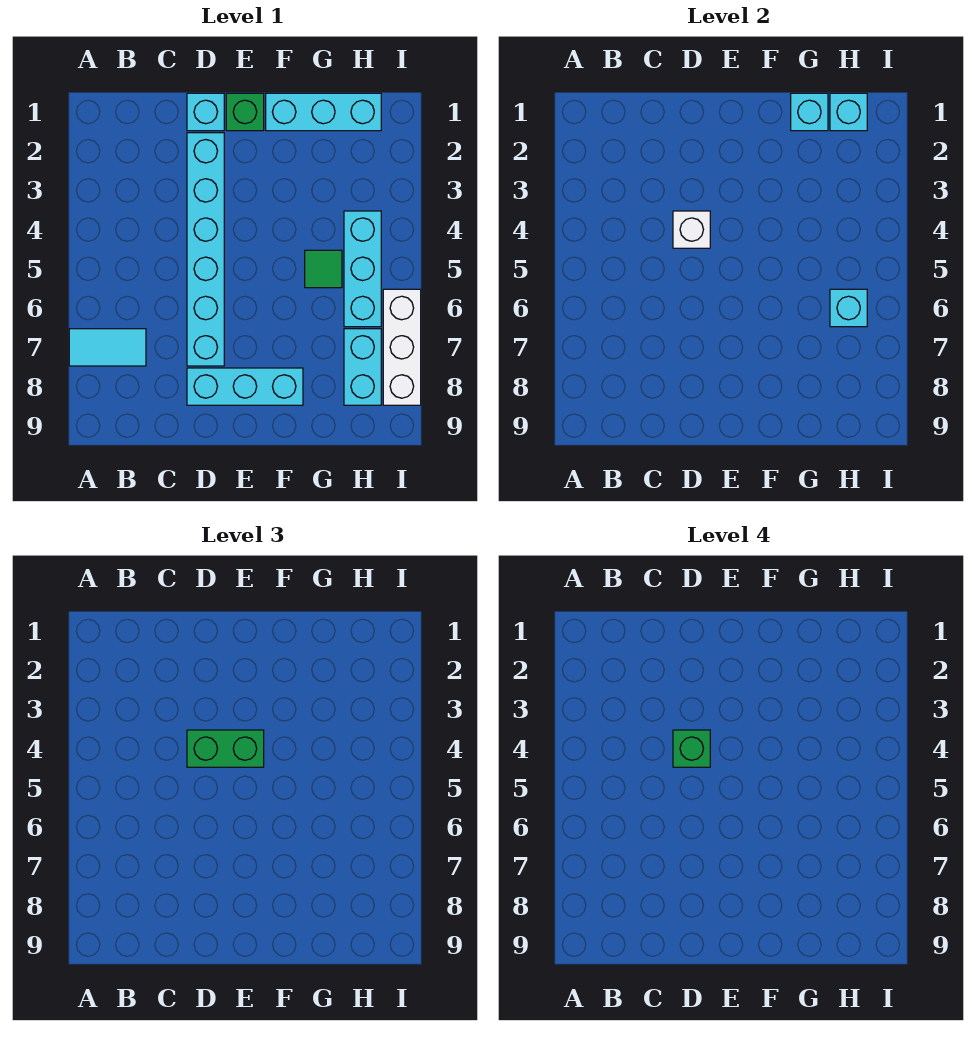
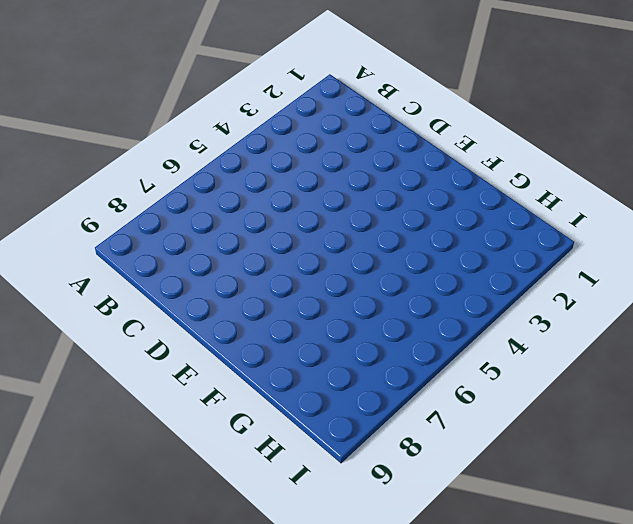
none -> cyan tile A7:B7 level 1
none -> cyan brick D1 level 1
none -> cyan brick D2:D7 level 1

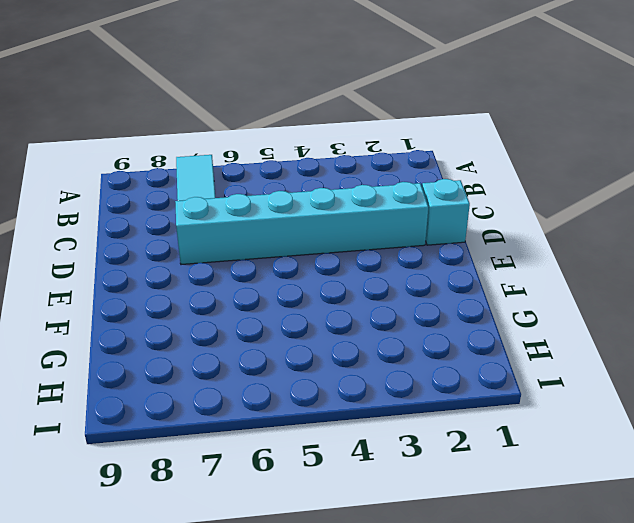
none -> cyan brick D8:F8 level 1
none -> green brick E1 level 1
none -> cyan brick F1:H1 level 1

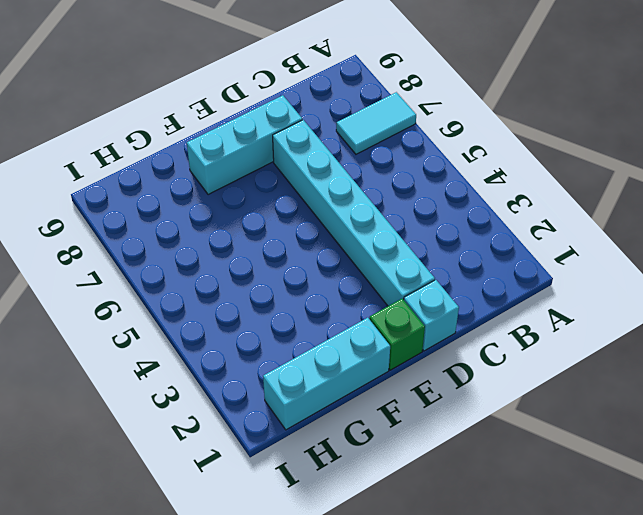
none -> green tile G5 level 1
none -> cyan brick H4:H6 level 1
none -> cyan brick H7:H8 level 1

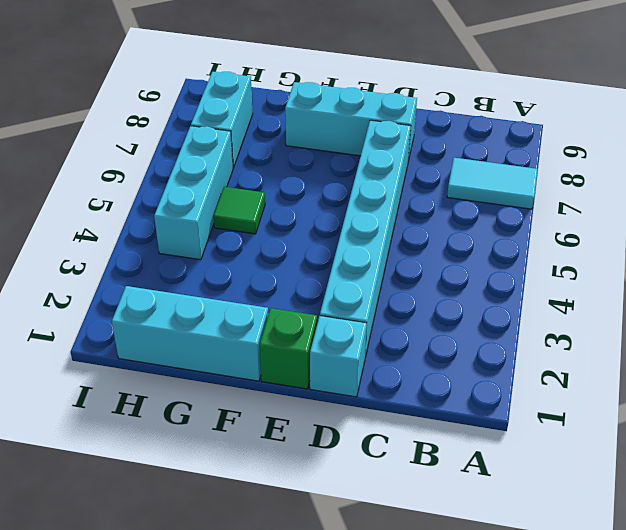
none -> white brick I6:I8 level 1
none -> white brick D4 level 2
none -> cyan brick G1 level 2

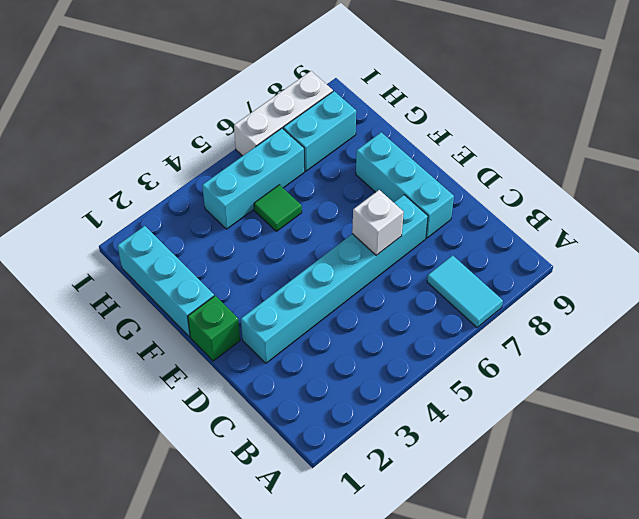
white brick D6 level 2 -> white brick D4 level 2
none -> cyan brick D1 level 1
none -> cyan brick G1 level 2
none -> cyan brick H1 level 2

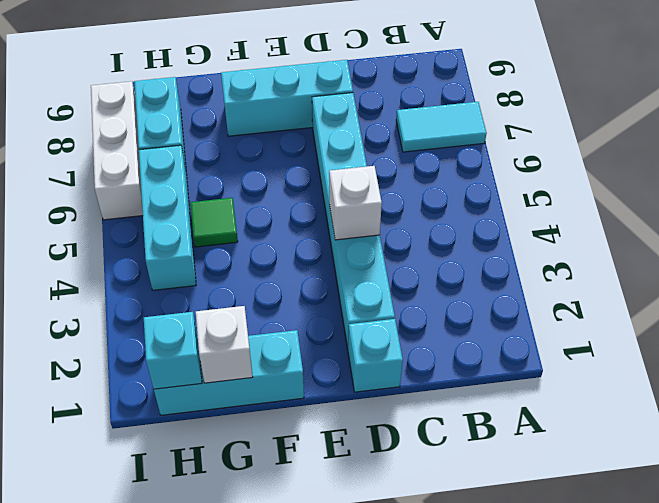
white brick G1 level 2 -> cyan brick G1 level 2
none -> green brick E1 level 1
none -> cyan brick H6 level 2
none -> green brick D4:E4 level 3

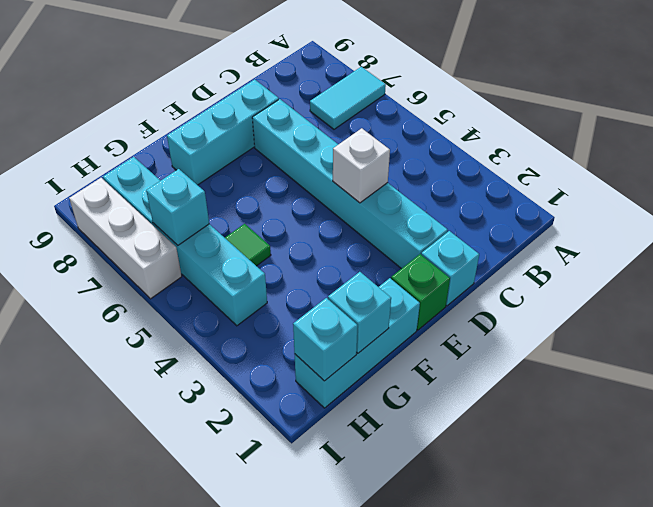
none -> green brick D4:E4 level 3
none -> green brick D4 level 4

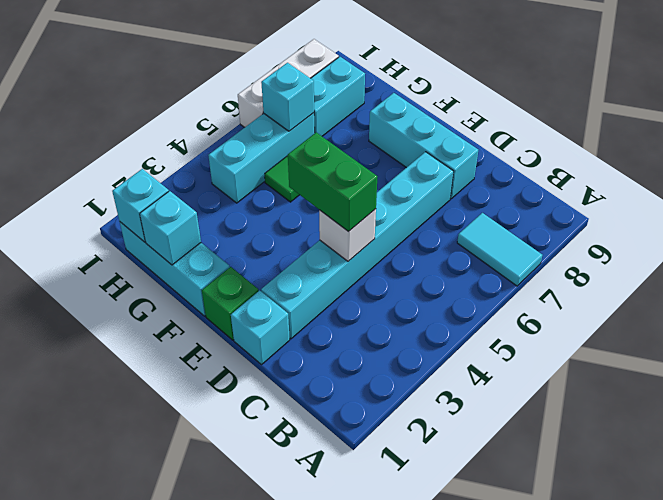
none -> green brick D4 level 4

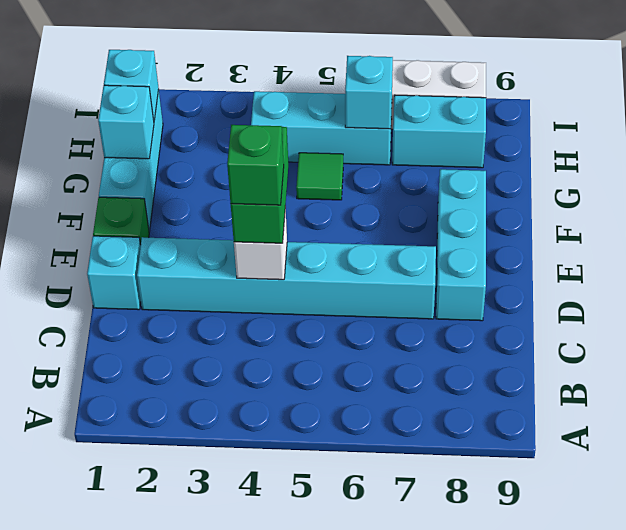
none -> cyan tile A7:B7 level 1

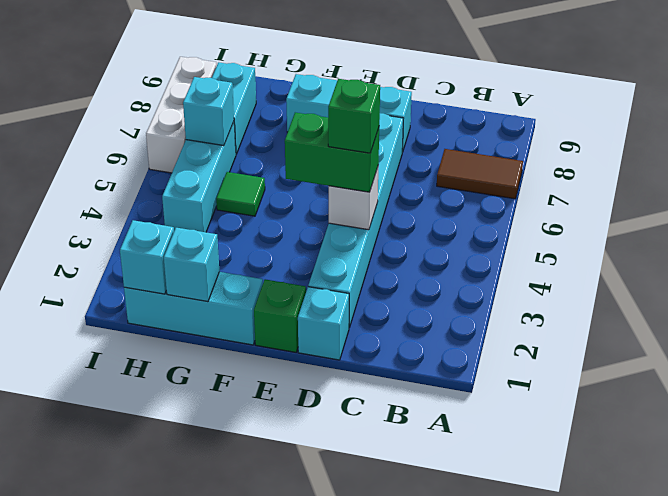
brown tile A7:B7 level 1 -> cyan tile A7:B7 level 1

